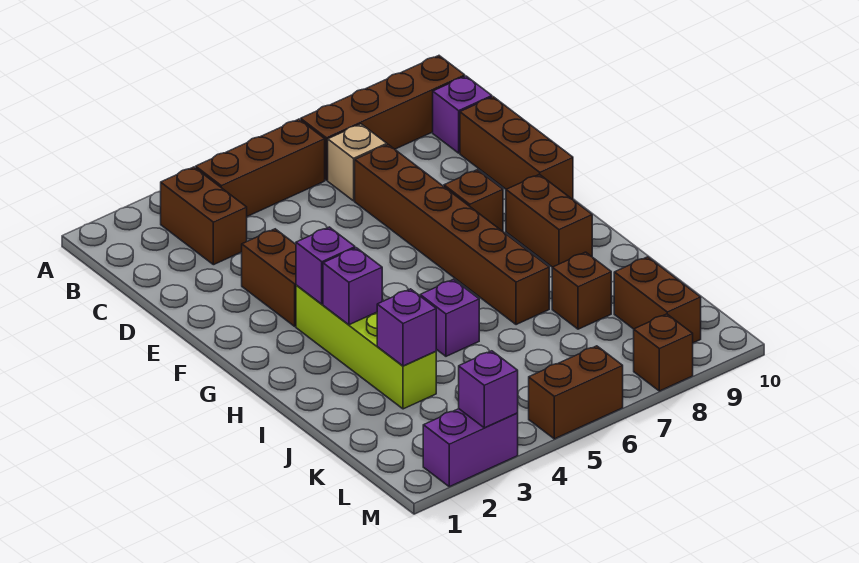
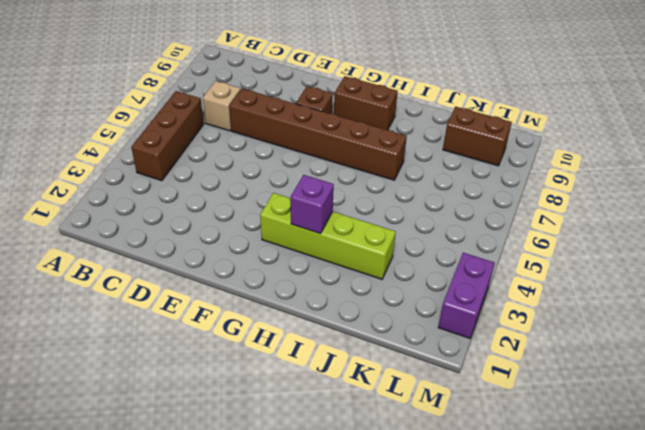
none -> brown brick B3:C3 level 1
none -> brown brick B7:B10 level 1
none -> purple brick C10 level 1

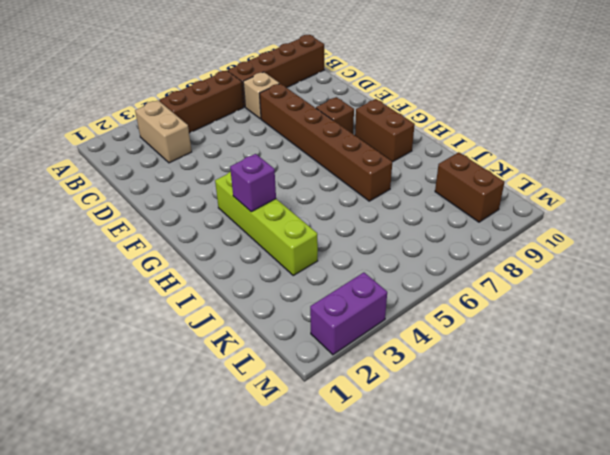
tan brick B3:C3 level 1 -> brown brick B3:C3 level 1
none -> purple brick C10 level 1
none -> brown brick D10:F10 level 1
none -> brown brick E3:F3 level 1

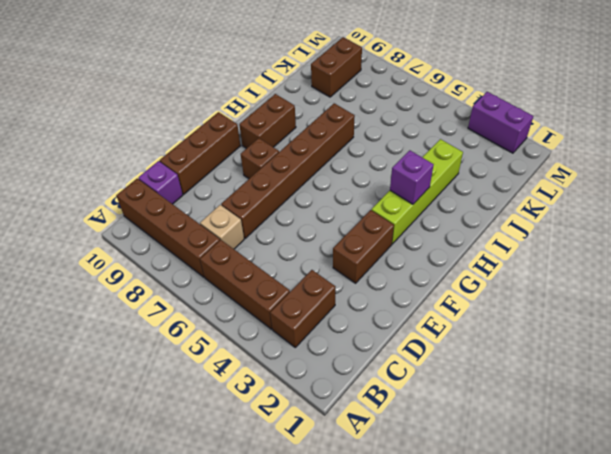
none -> purple brick I5 level 1
none -> brown brick J8 level 1
none -> brown brick M5:M6 level 1

